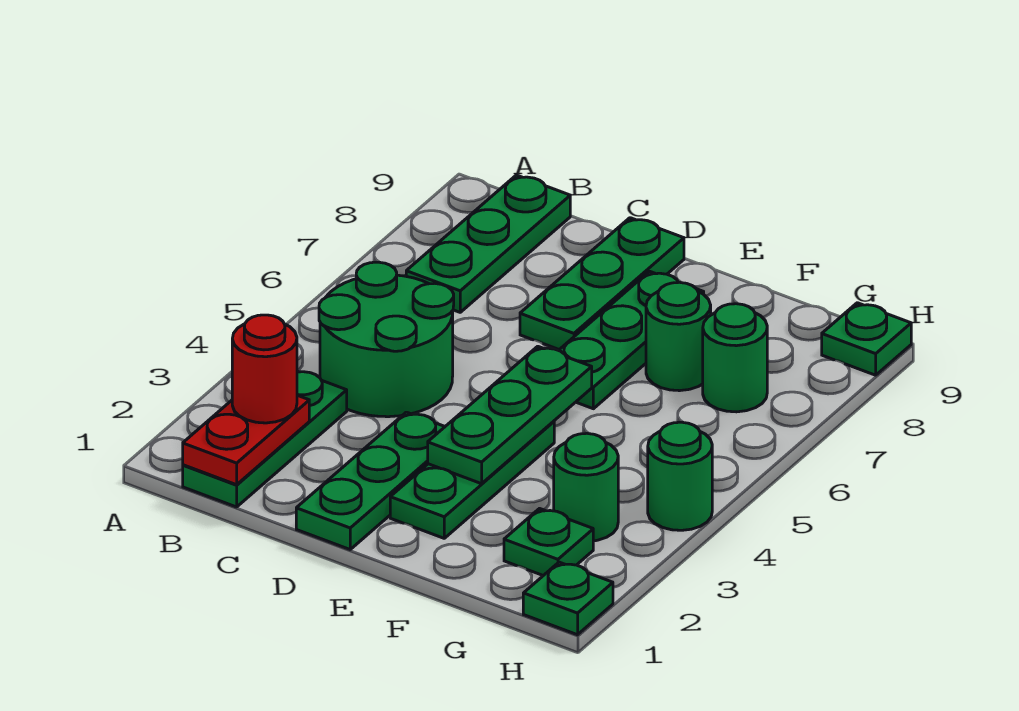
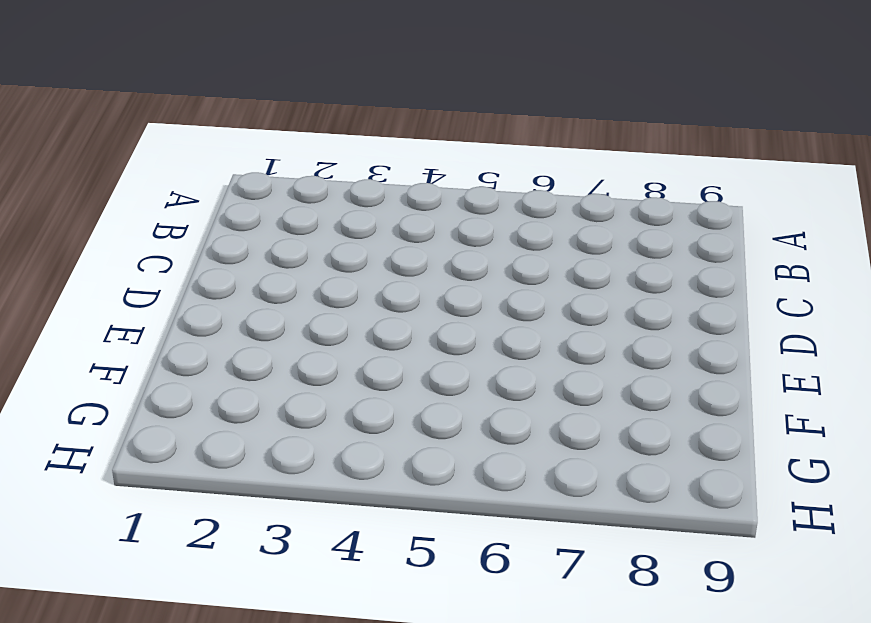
none -> green plate B1:B3 level 1
none -> green round brick B4:C5 level 1
none -> green plate B7:B9 level 1

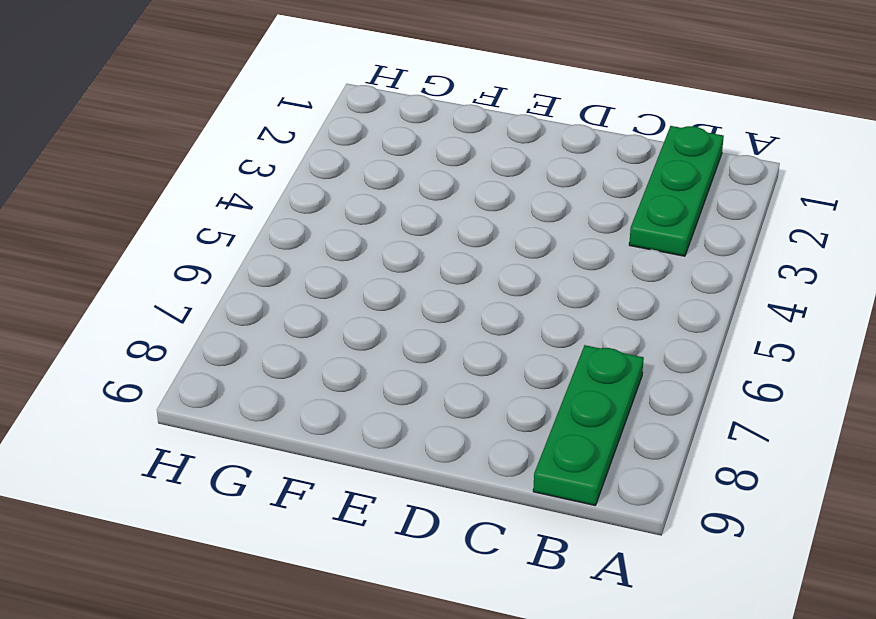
none -> green round brick B4:C5 level 1
none -> green plate D1:D3 level 1
none -> green plate D7:D9 level 1

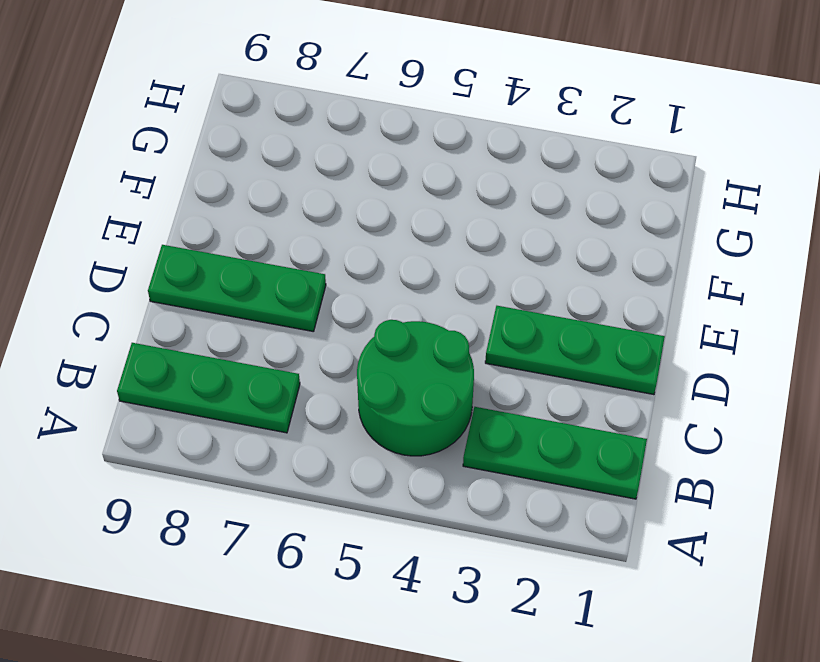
none -> green plate E2:E4 level 1
none -> green plate E6:E8 level 1
none -> green round brick F7 level 1

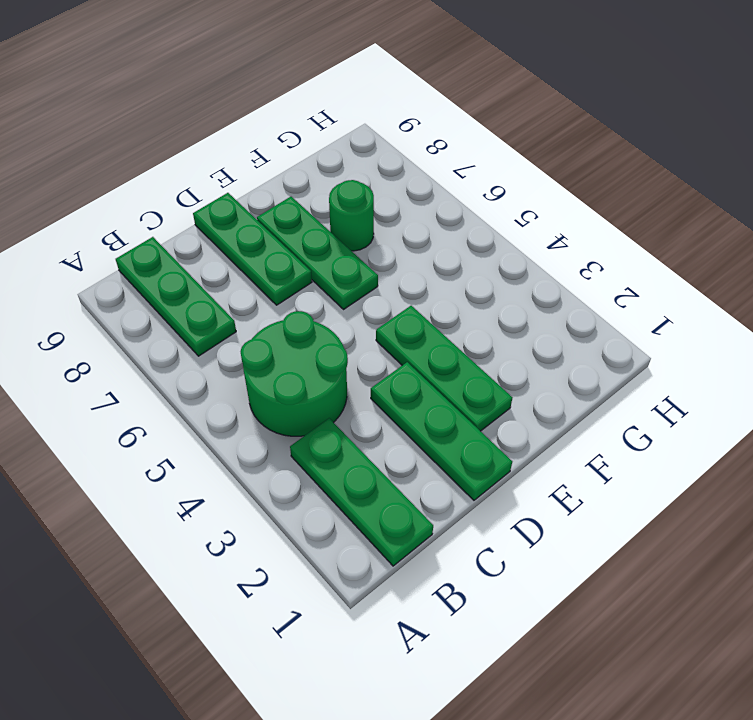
none -> green plate G2 level 1
none -> green round brick G3 level 1
none -> green round brick G7 level 1

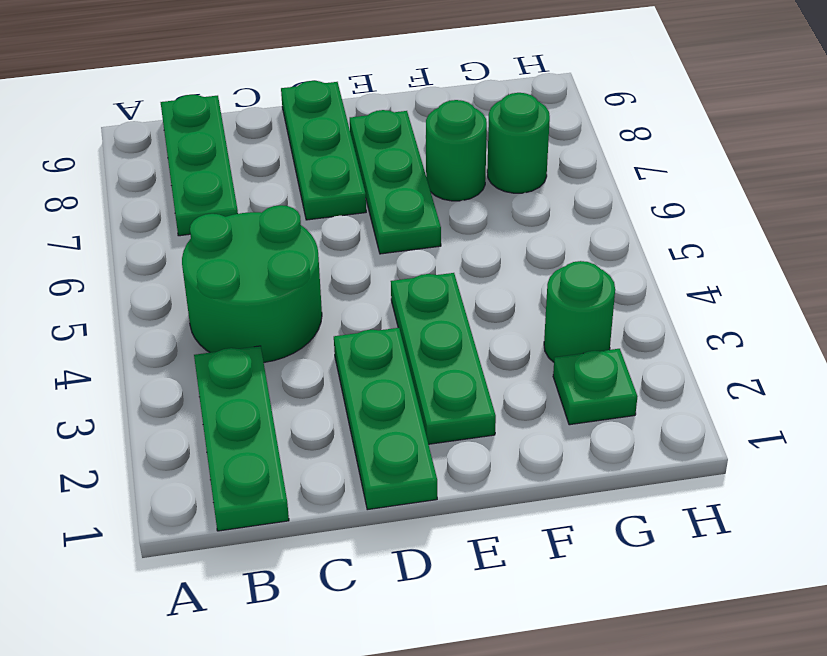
none -> green plate H1 level 1
none -> green round brick H4 level 1
none -> green plate H9 level 1

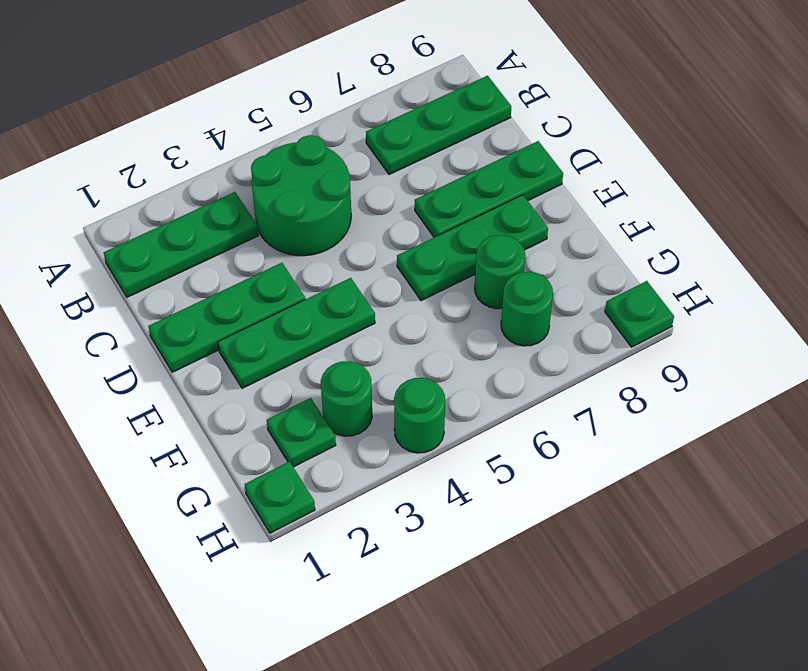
none -> red plate B1:B2 level 2
none -> green plate E3:E5 level 2
none -> red round brick B2 level 3

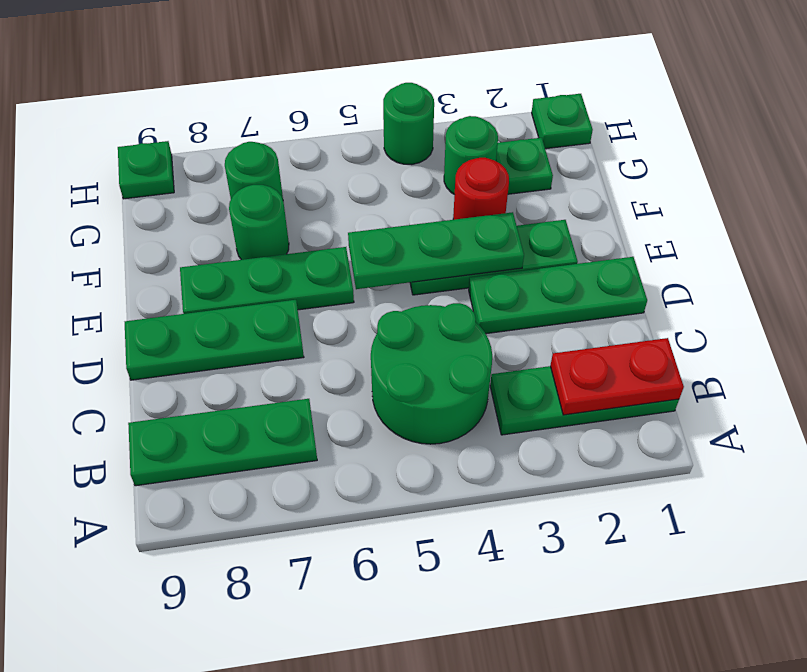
red round brick F3 level 1 -> red round brick B2 level 3

